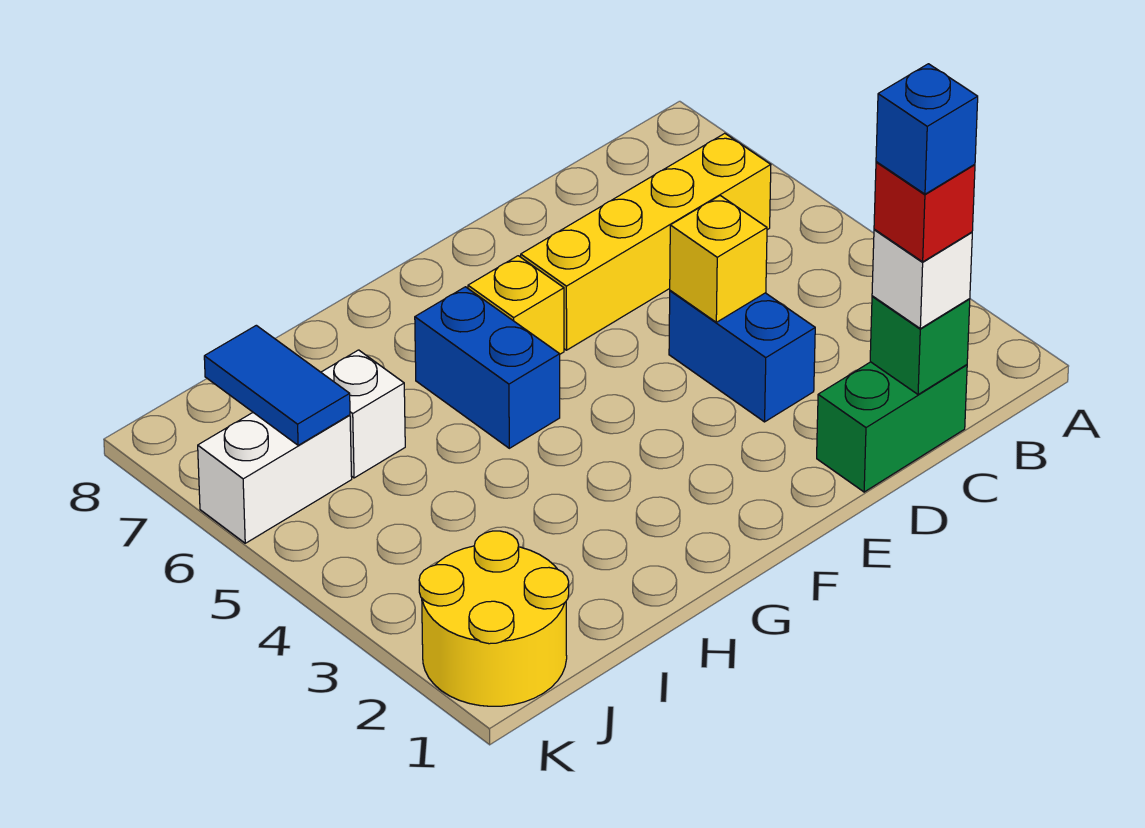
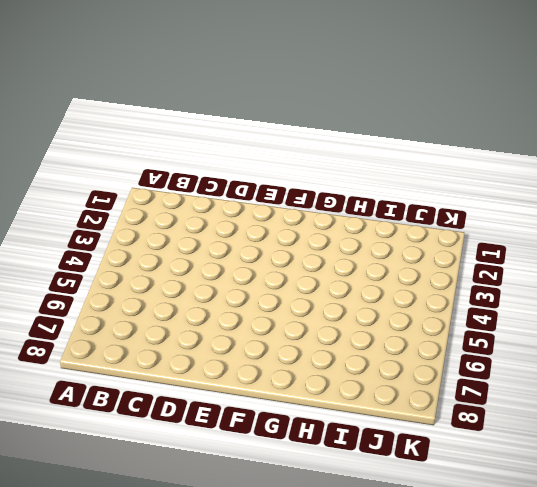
none -> yellow brick B6:E6 level 1
none -> green brick C1:D1 level 1
none -> blue brick D3:D4 level 1

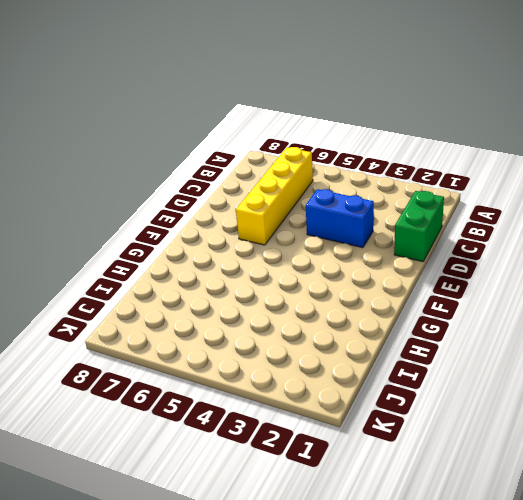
none -> yellow brick F6 level 1
none -> blue brick G5:G6 level 1
none -> white brick I6 level 1

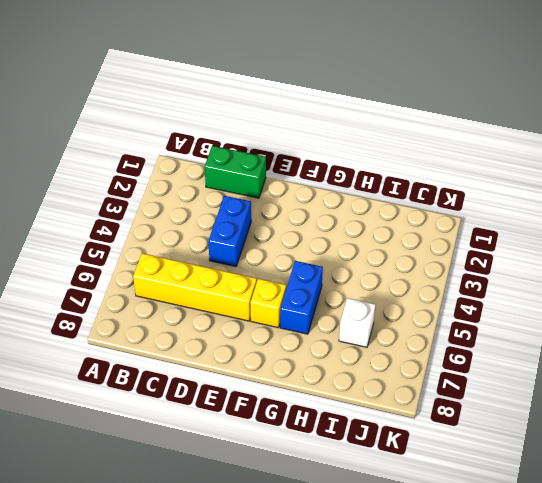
none -> yellow round brick J1:K2 level 1
none -> white brick J6:K6 level 1
none -> green brick C1 level 2

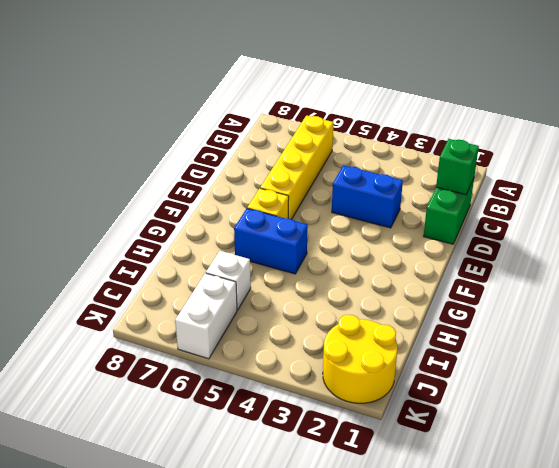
none -> yellow brick D4 level 2
none -> blue tile J6:J7 level 2
none -> white brick C1 level 3

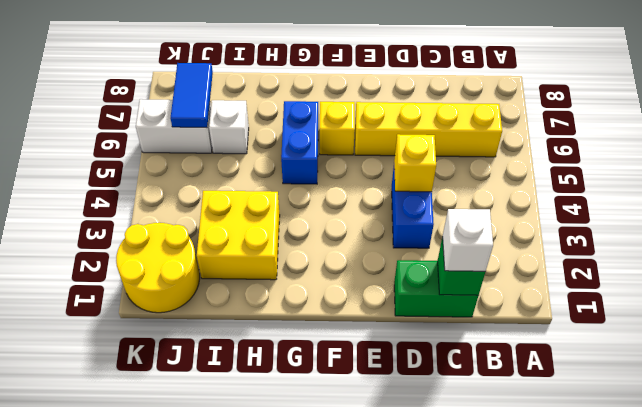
yellow brick H2:I3 level 1 -> none
none -> red brick C1 level 4
none -> blue brick C1 level 5

